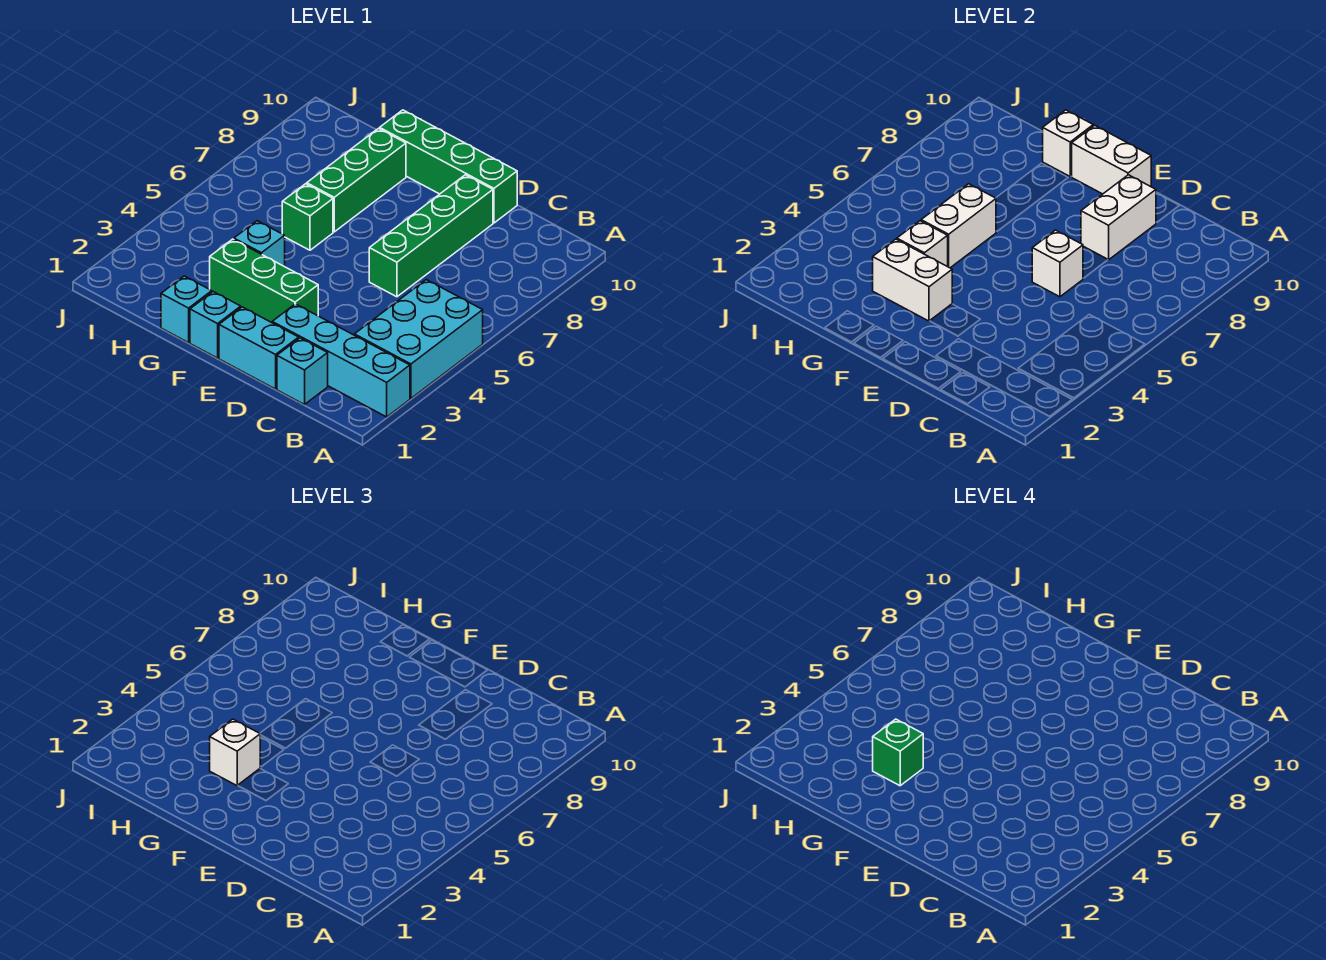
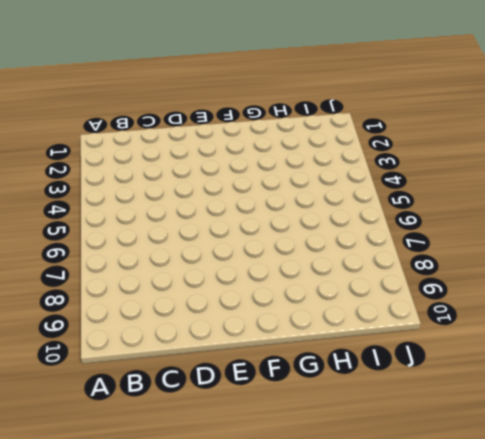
none -> cyan brick A2:D2 level 1
none -> cyan brick A3:B5 level 1
none -> cyan brick C1 level 1

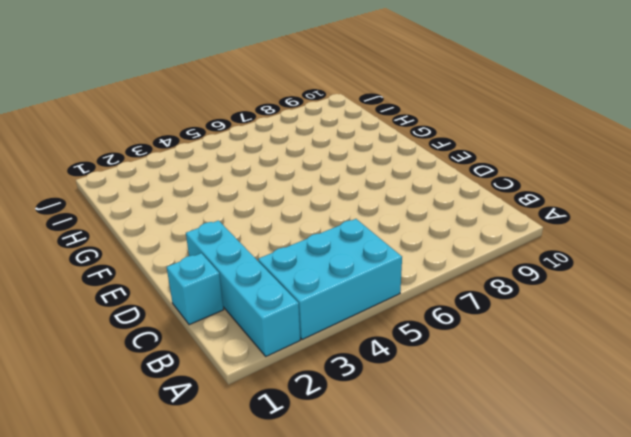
none -> cyan brick D1:E1 level 1
none -> green brick D6:D9 level 1
none -> green brick D10:G10 level 1

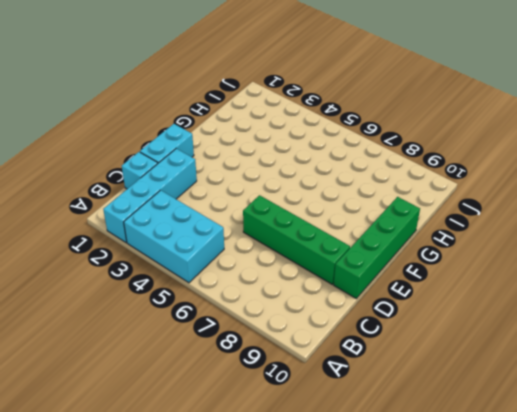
none -> green brick E3:G3 level 1
none -> cyan brick F1 level 1
none -> cyan brick G1 level 1

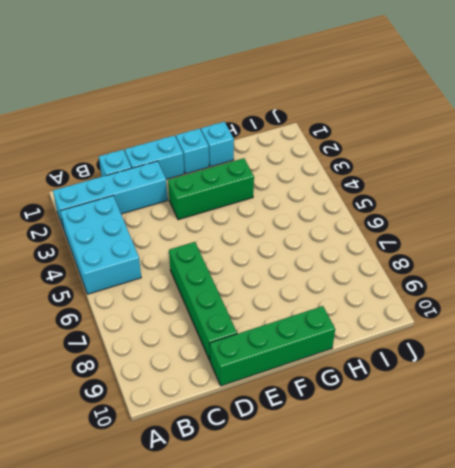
none -> cyan brick G4 level 1
none -> green brick G6 level 1
none -> green brick G7:G9 level 1

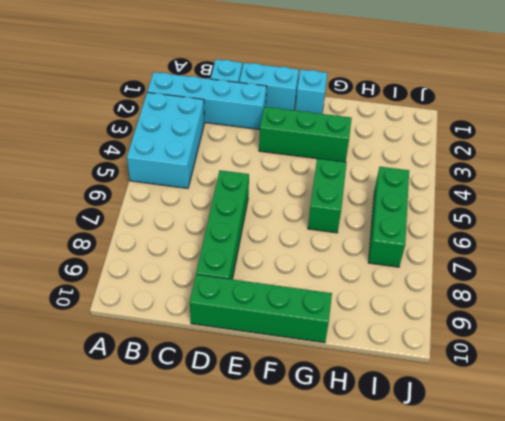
green brick G5:G6 level 1 -> green brick G6 level 1
green brick I5:I7 level 1 -> green brick G7:G9 level 1
none -> cyan brick G1 level 1
none -> cyan brick G4 level 1
none -> white brick D6 level 2

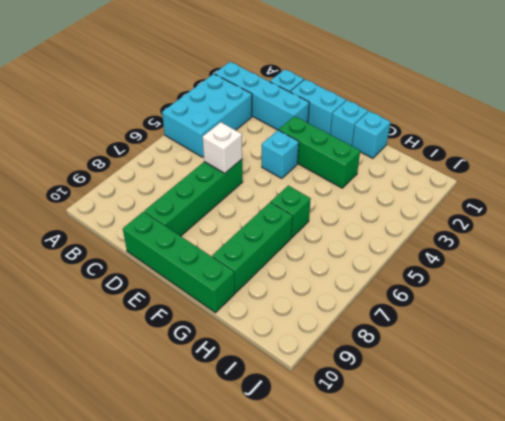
cyan brick E4 level 1 -> cyan brick G4 level 1
none -> white brick D8:D9 level 2
none -> white brick E10:F10 level 2
none -> white brick F3:G3 level 2

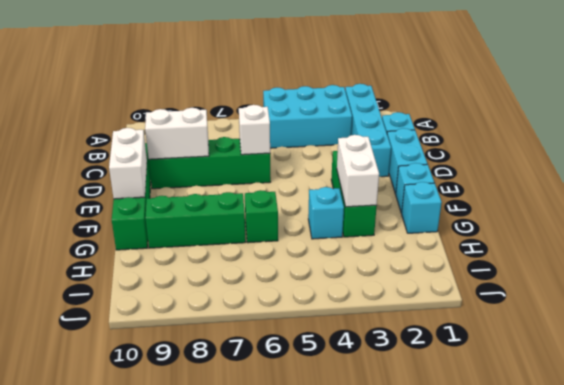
none -> white brick G4 level 2
none -> white brick G5:G6 level 2
none -> white brick G10 level 2

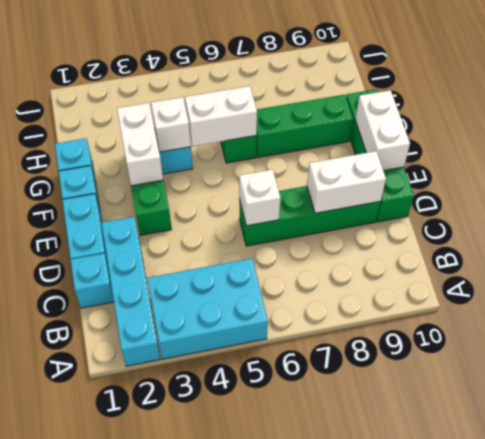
none -> white brick G10 level 2
none -> white brick G3 level 3
none -> green brick G3 level 4

